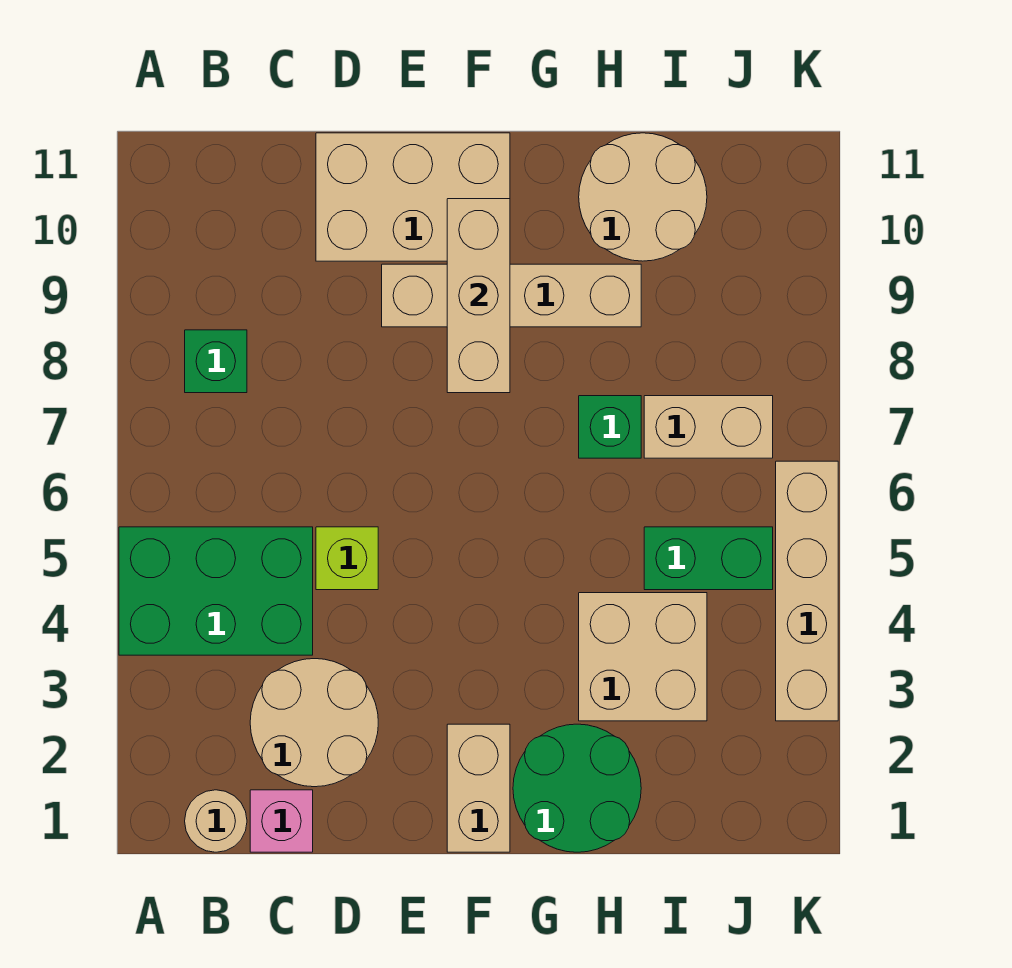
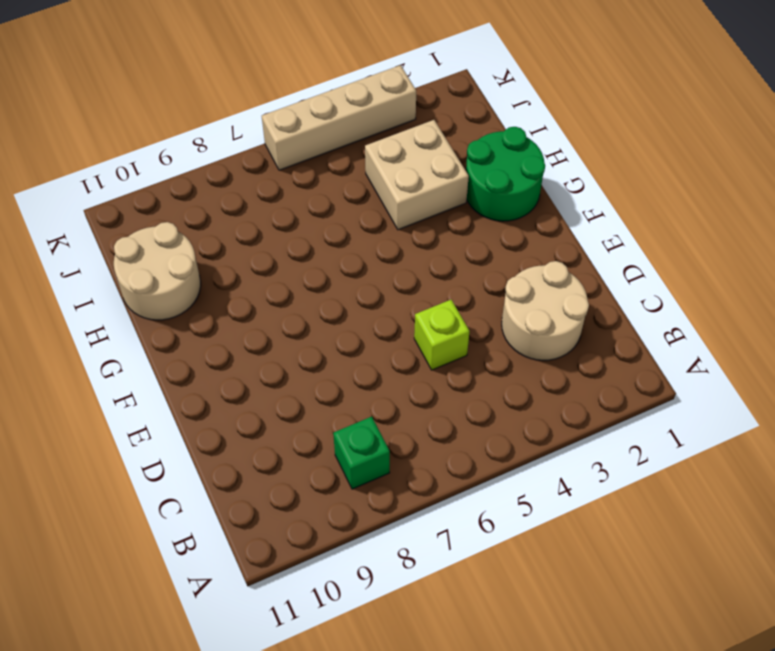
none -> green brick A4:C5 level 1
none -> tan round brick B1 level 1
none -> pink brick C1 level 1

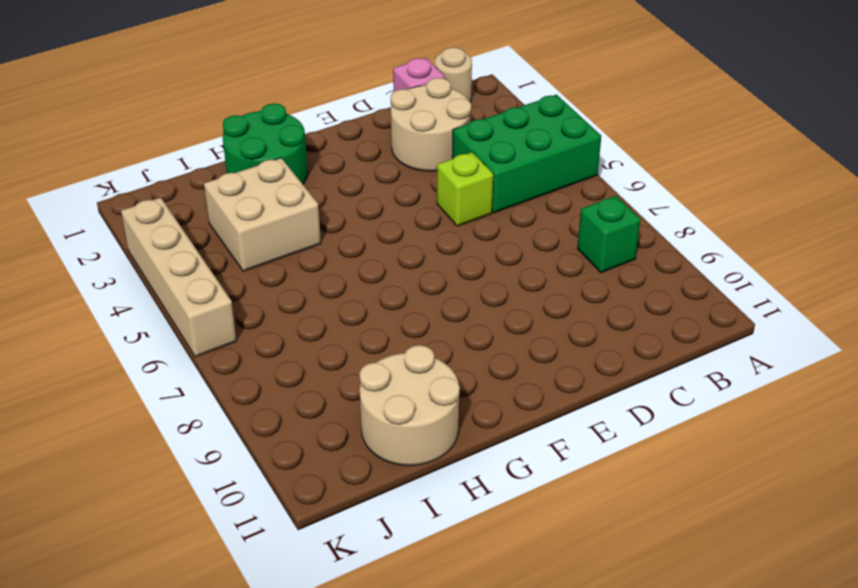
none -> tan brick D10:F11 level 1
none -> tan brick E9:H9 level 1
none -> tan brick F1:F2 level 1

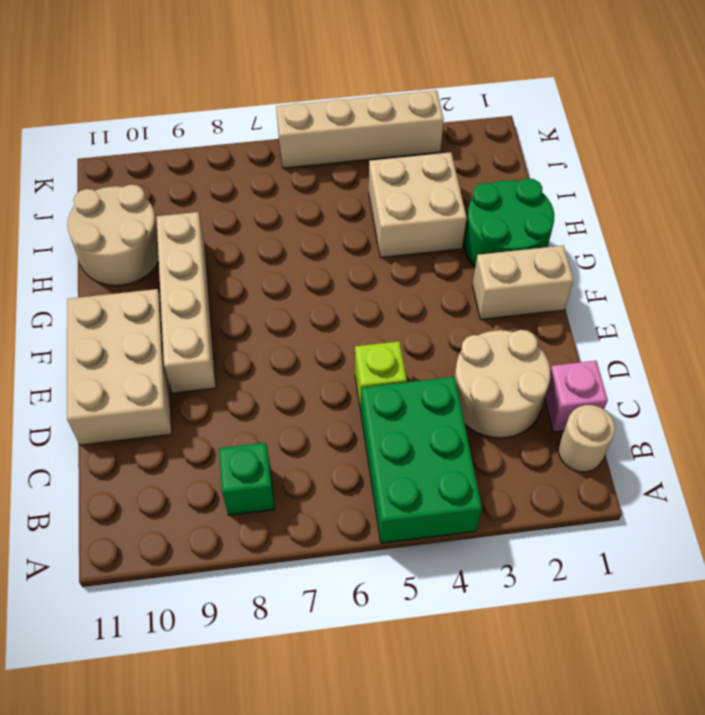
none -> green brick H7 level 1
none -> green brick I5:J5 level 1
none -> tan brick I7:J7 level 1

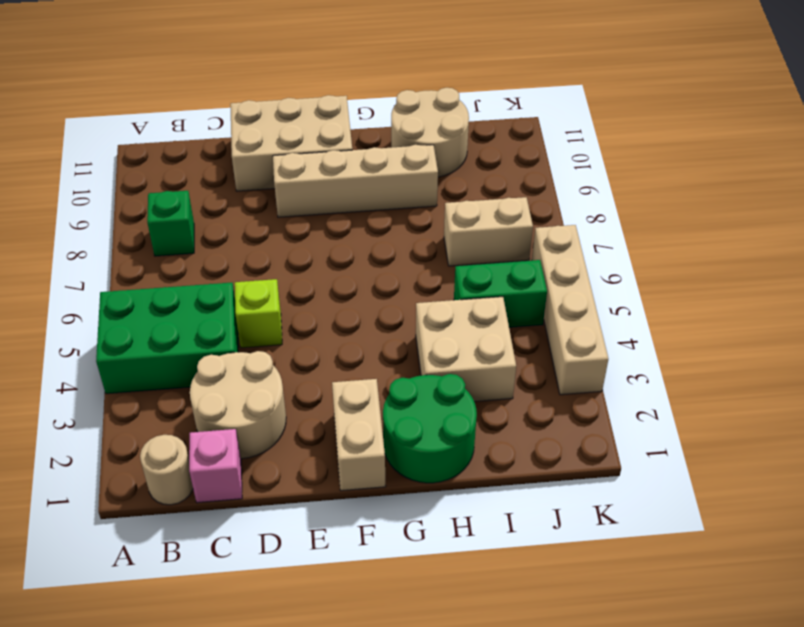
none -> green brick H7 level 1
none -> tan brick F8:F10 level 2

